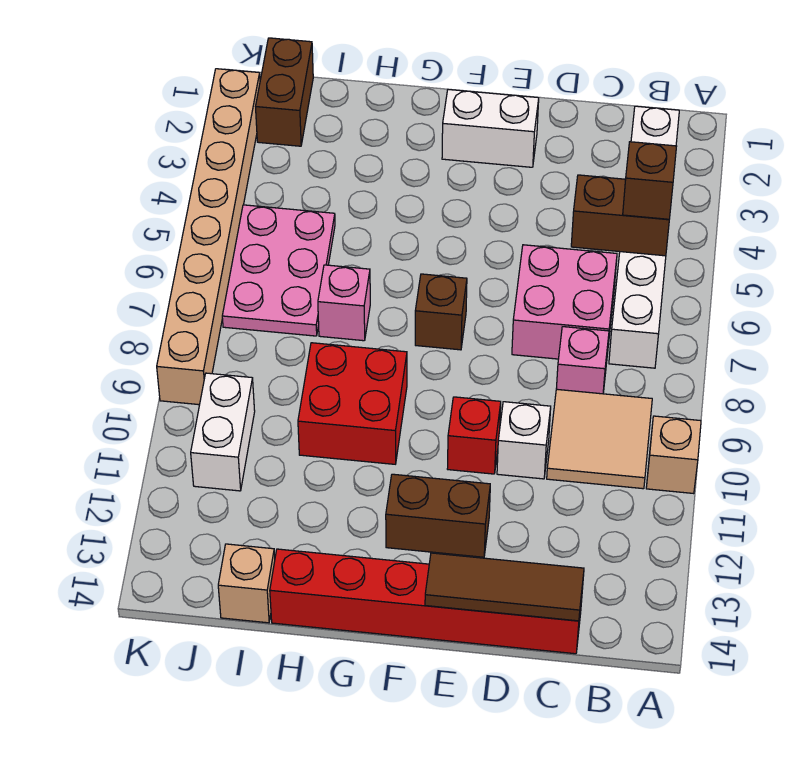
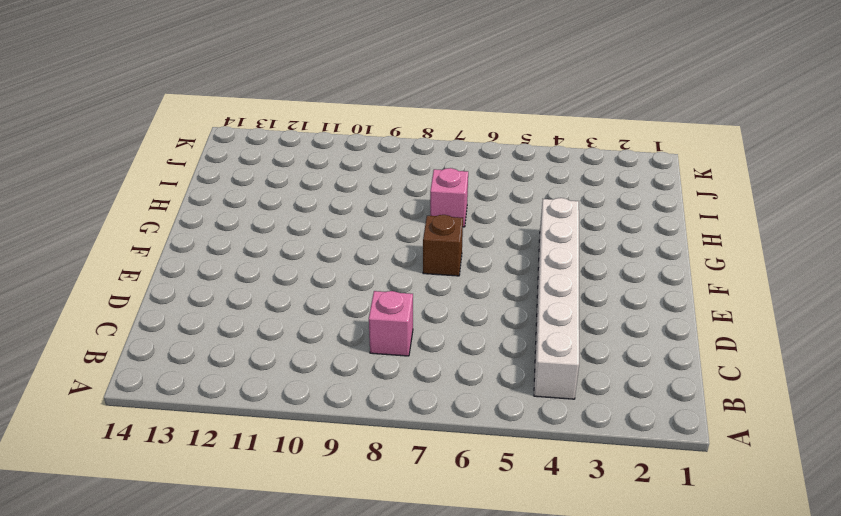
white brick B4:G4 level 1 -> white brick B2:B7 level 1
none -> tan brick A10 level 1
none -> tan tile B9:C10 level 1
none -> pink brick C6:D7 level 1

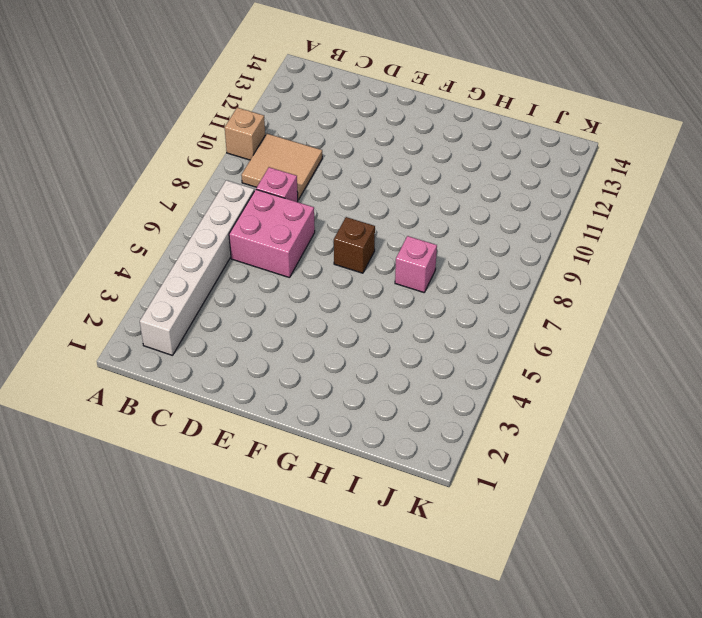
none -> red brick C14:H14 level 1
none -> white brick D10 level 1
none -> white brick E2:F2 level 1

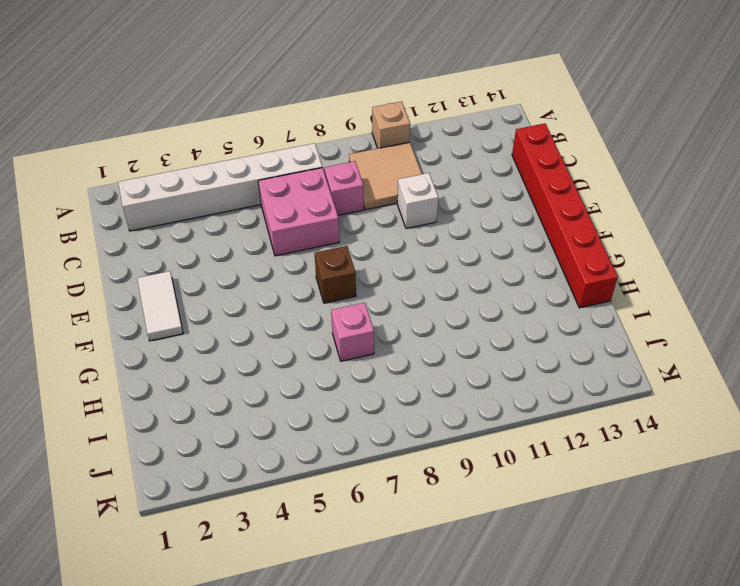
white tile E2:F2 level 1 -> white brick E2:F2 level 1
none -> red brick E10 level 1
none -> brown brick E12:F12 level 1
none -> red brick G9:H10 level 1

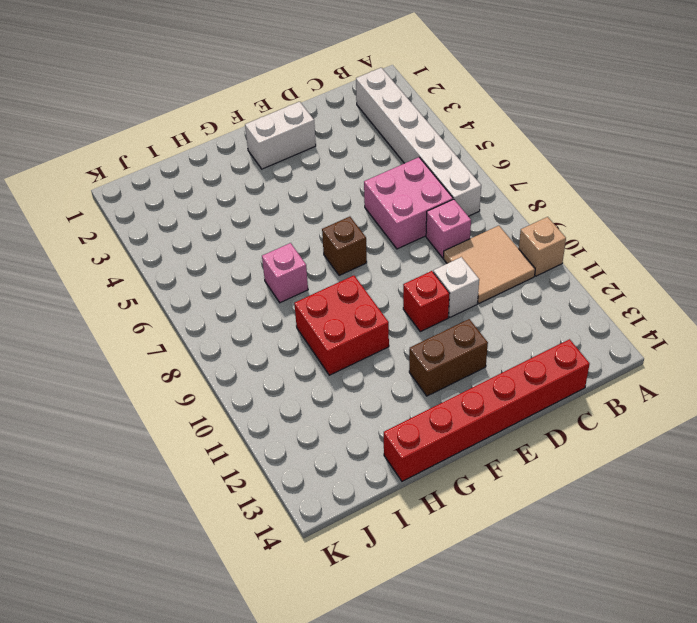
none -> pink plate I5:J7 level 1
none -> tan brick I14 level 1
none -> brown brick J1:J2 level 1

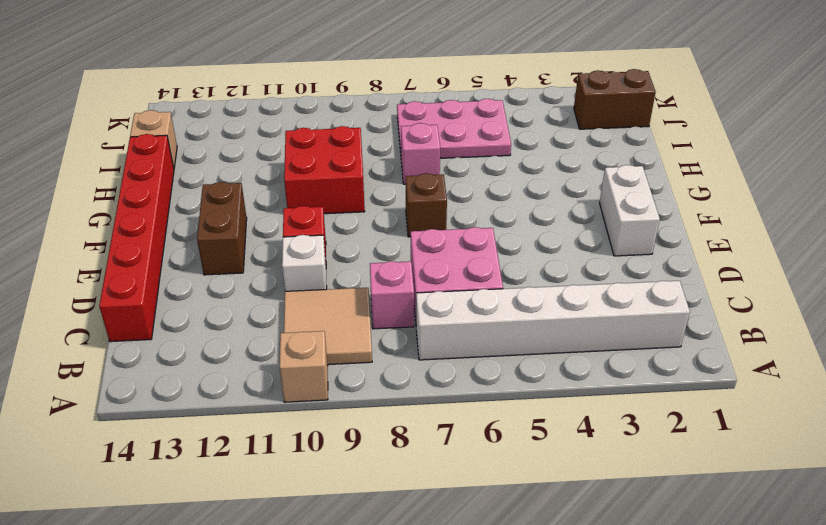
none -> white brick J10:J11 level 1
none -> tan brick K2:K9 level 1
none -> brown brick B5:C5 level 2

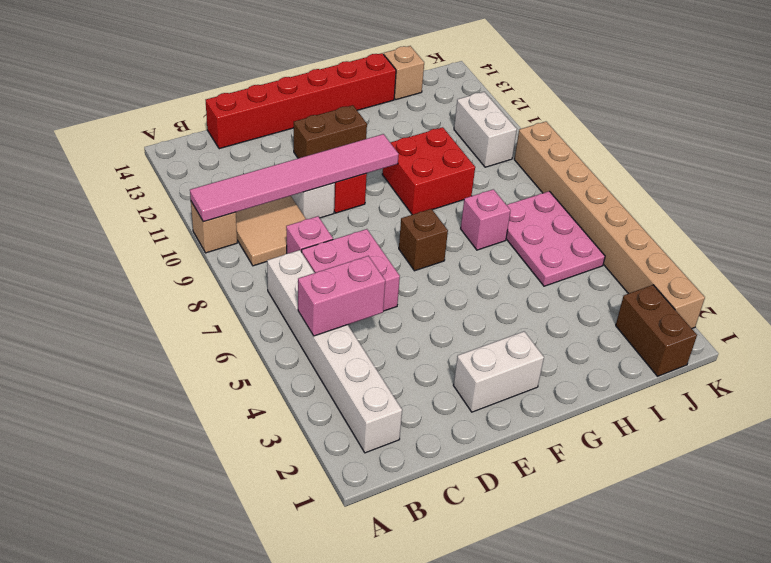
pink tile A10:F10 level 2 -> none
pink brick B5:C5 level 2 -> brown brick B5:C5 level 2
none -> brown tile C14:E14 level 2
none -> brown brick B5 level 3

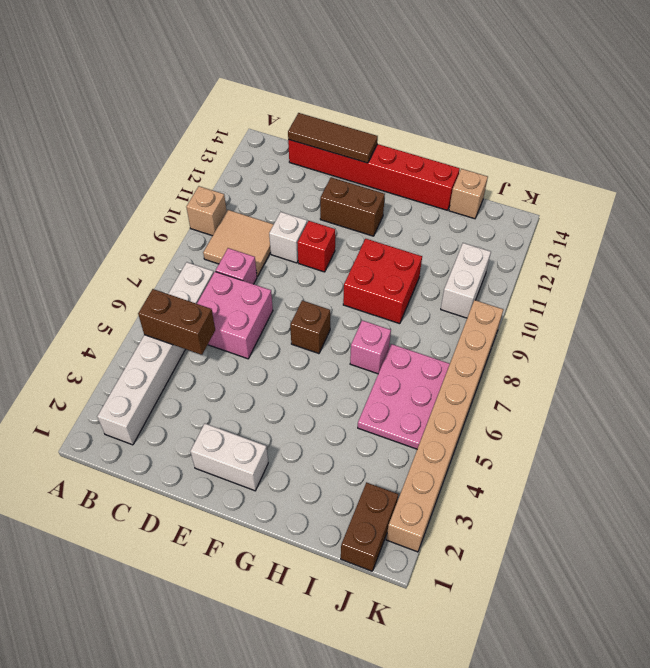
none -> brown brick B5 level 3

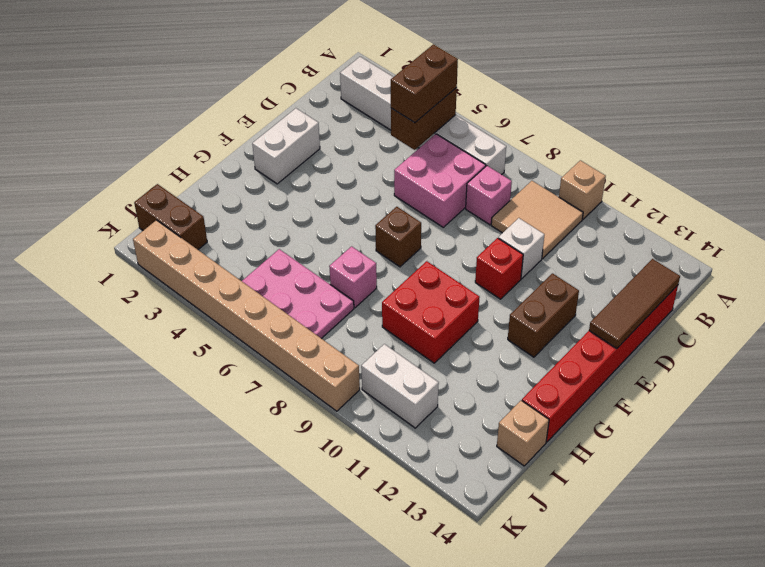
brown brick B5:C5 level 3 -> brown brick B5 level 3

